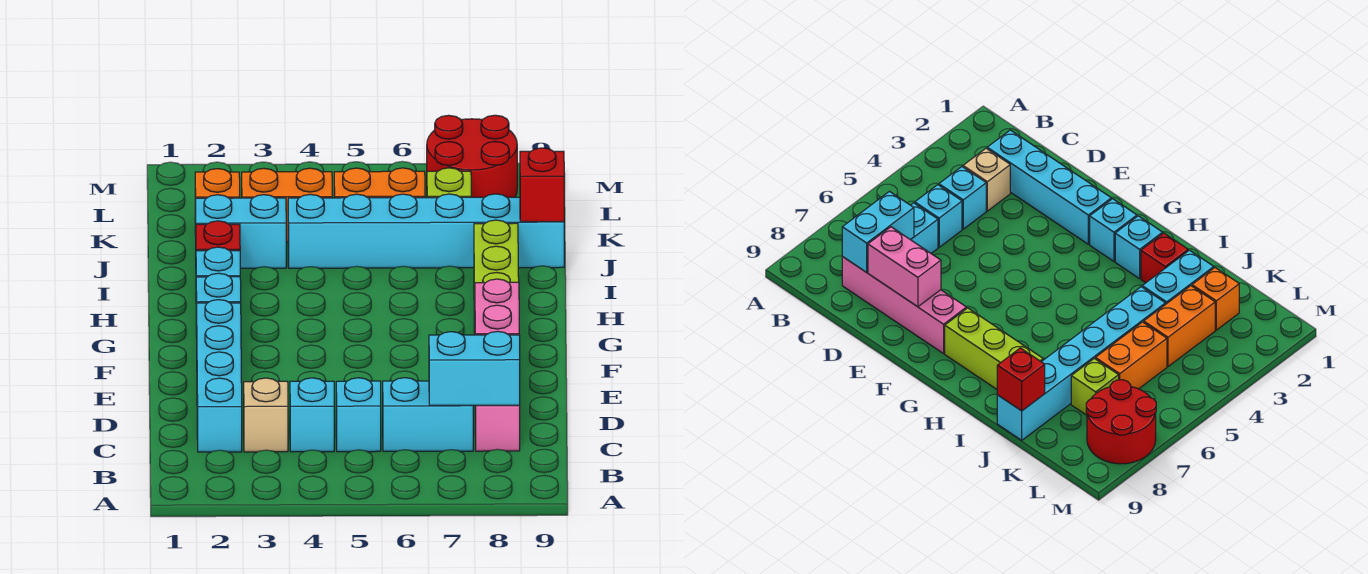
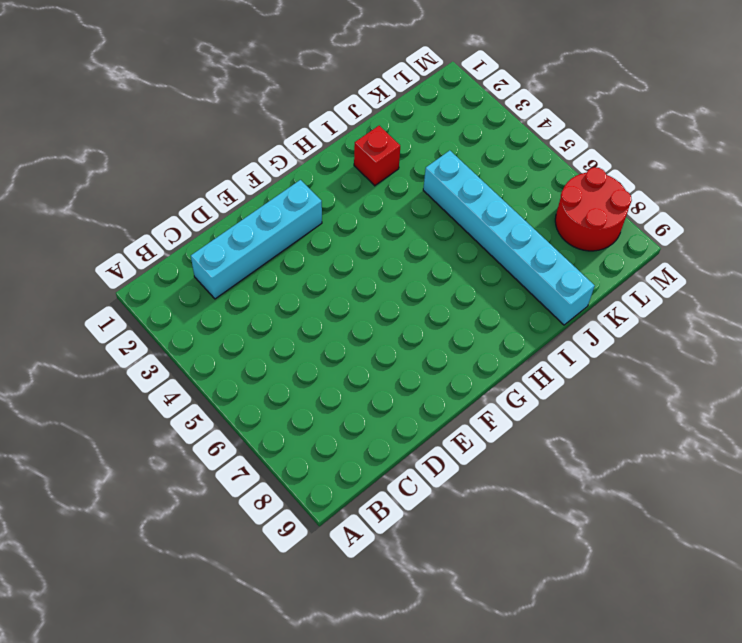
none -> tan brick C3 level 1
none -> cyan brick C4 level 1
none -> cyan brick C5 level 1

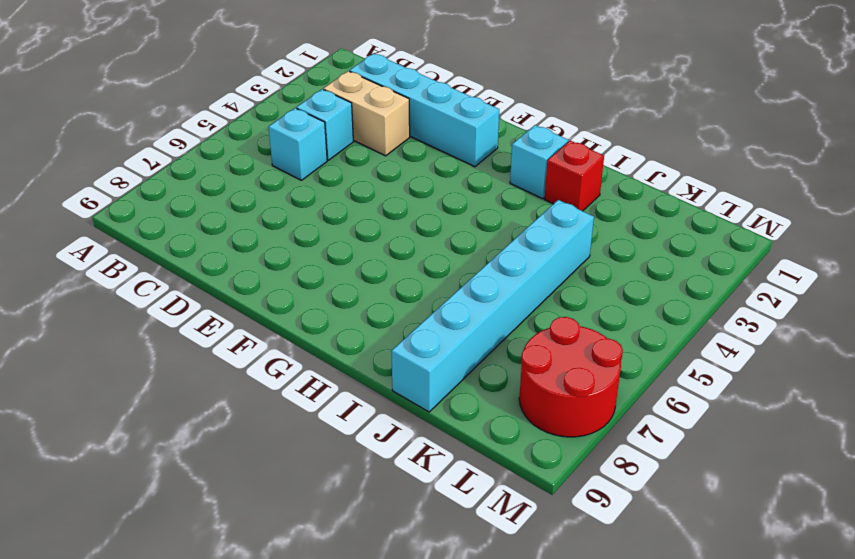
tan brick C3:D3 level 1 -> tan brick C3 level 1
none -> cyan brick C6:C7 level 1
none -> pink brick C8:F8 level 1
none -> cyan brick G2 level 1

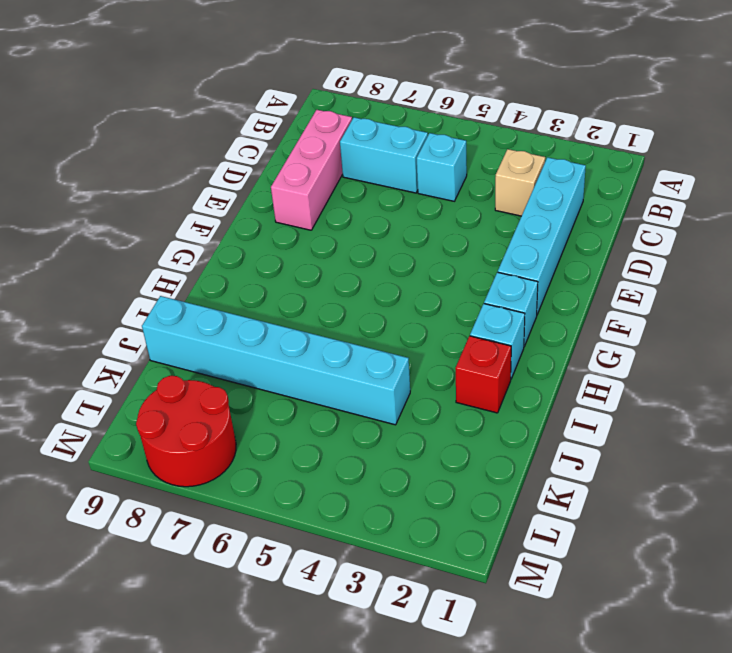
pink brick C8:E8 level 1 -> pink brick C8:F8 level 1
none -> cyan brick C4 level 1
none -> lime brick G8:I8 level 1
none -> cyan brick J2:J3 level 1

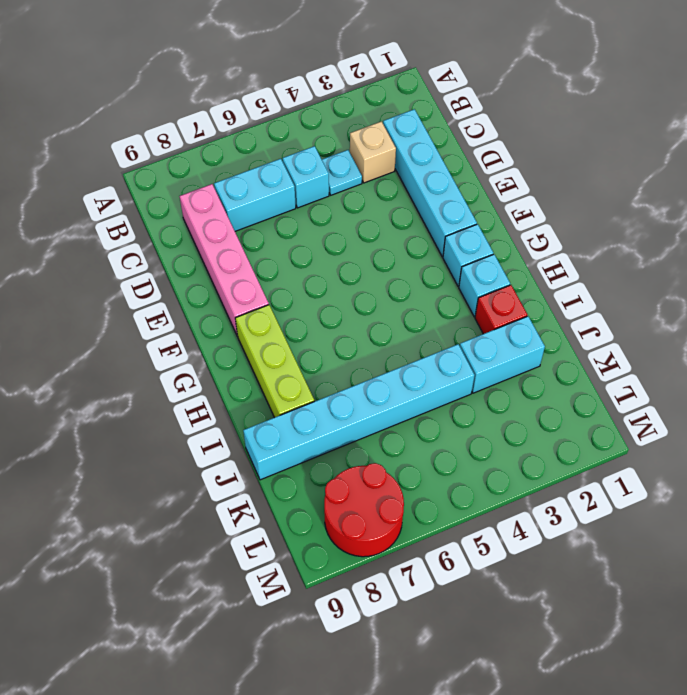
cyan plate C4 level 1 -> cyan brick C4 level 1
none -> orange brick K2 level 1
none -> orange brick K3:K4 level 1
none -> orange brick K5:K6 level 1

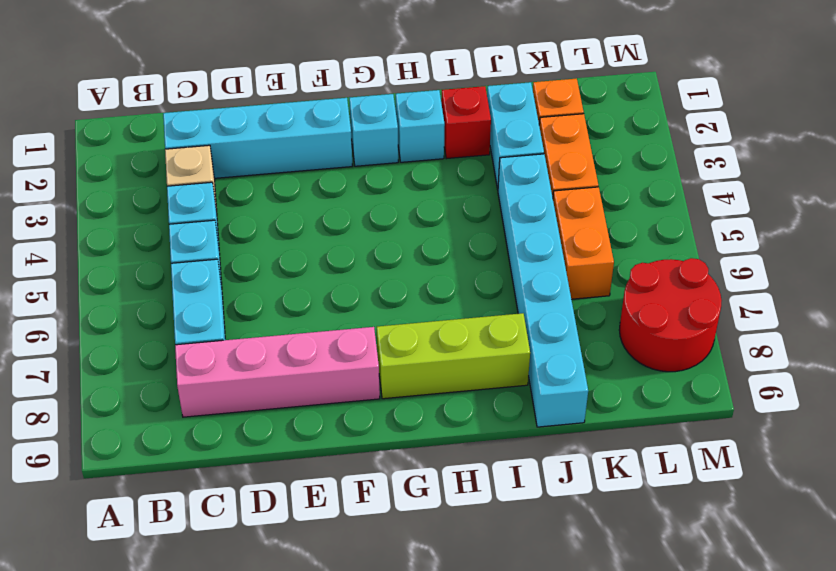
none -> lime brick K7 level 1
none -> cyan brick C7:C8 level 2
none -> pink brick D8:E8 level 2

